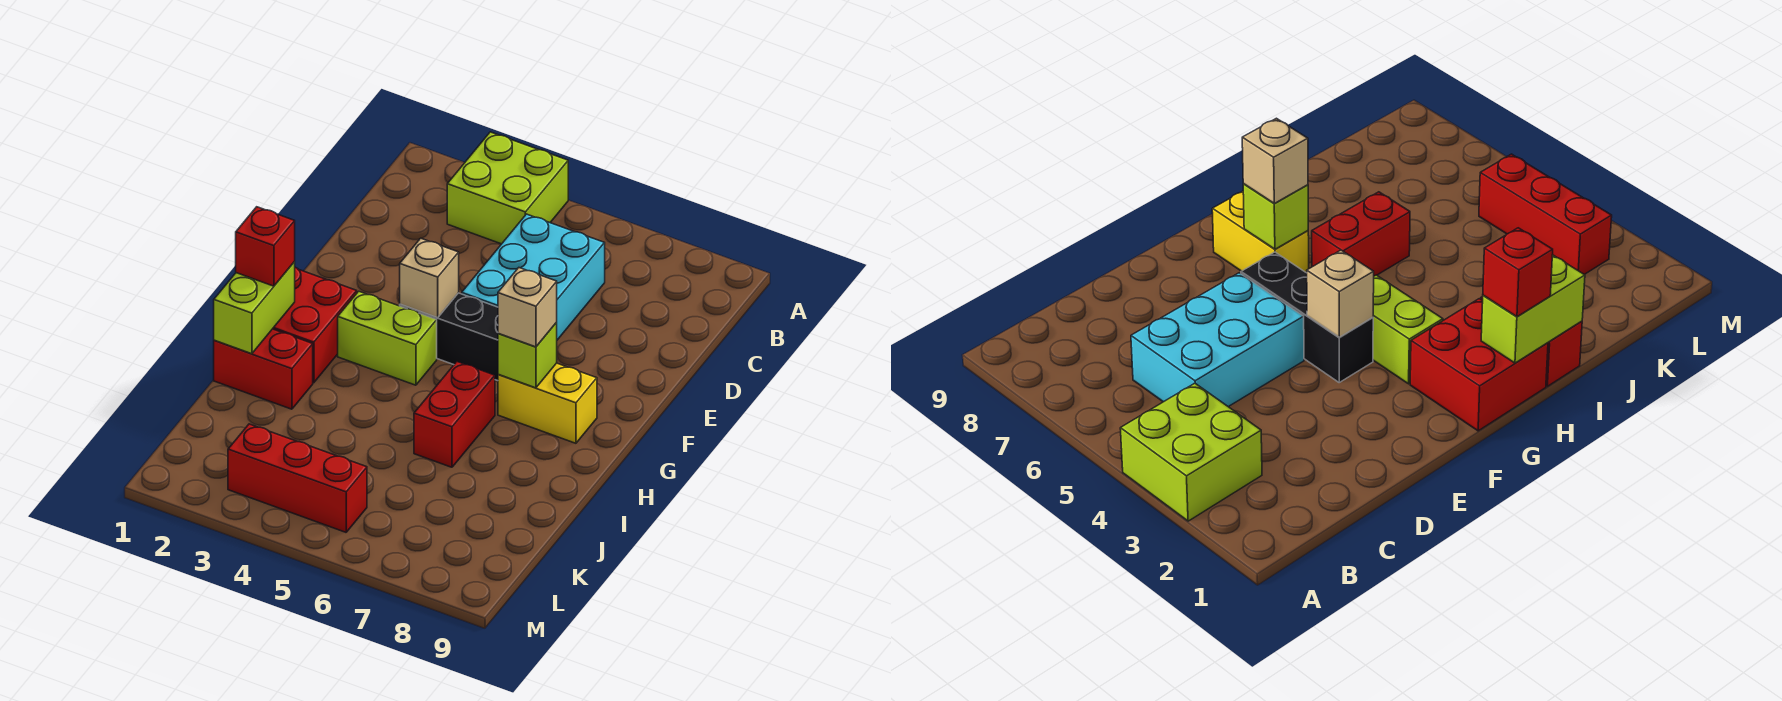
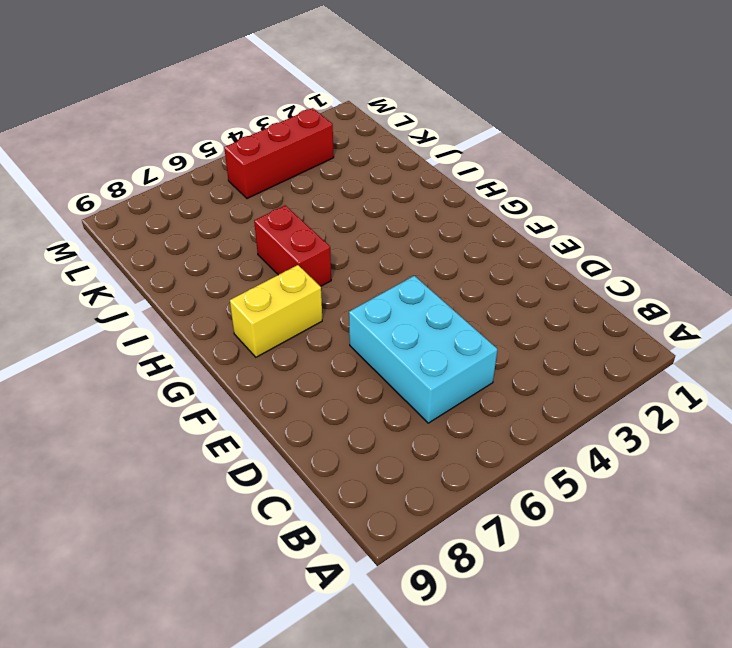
none -> lime brick A3:B4 level 1
none -> black brick F4:F6 level 1
none -> red brick G1:H2 level 1

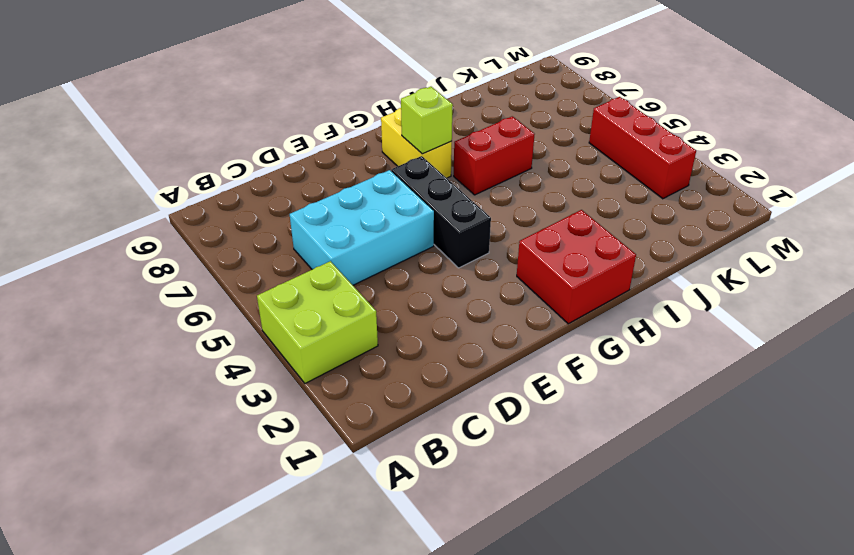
none -> lime brick G3:G4 level 1
none -> red brick I1:I2 level 1
none -> tan brick F4 level 2

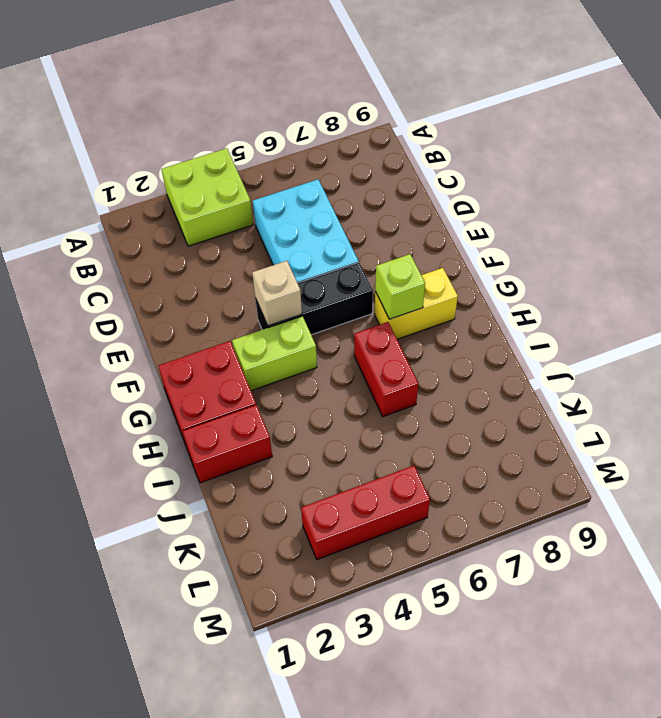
none -> lime brick H1:I1 level 2
none -> tan brick G7 level 3
none -> red brick H1 level 3

